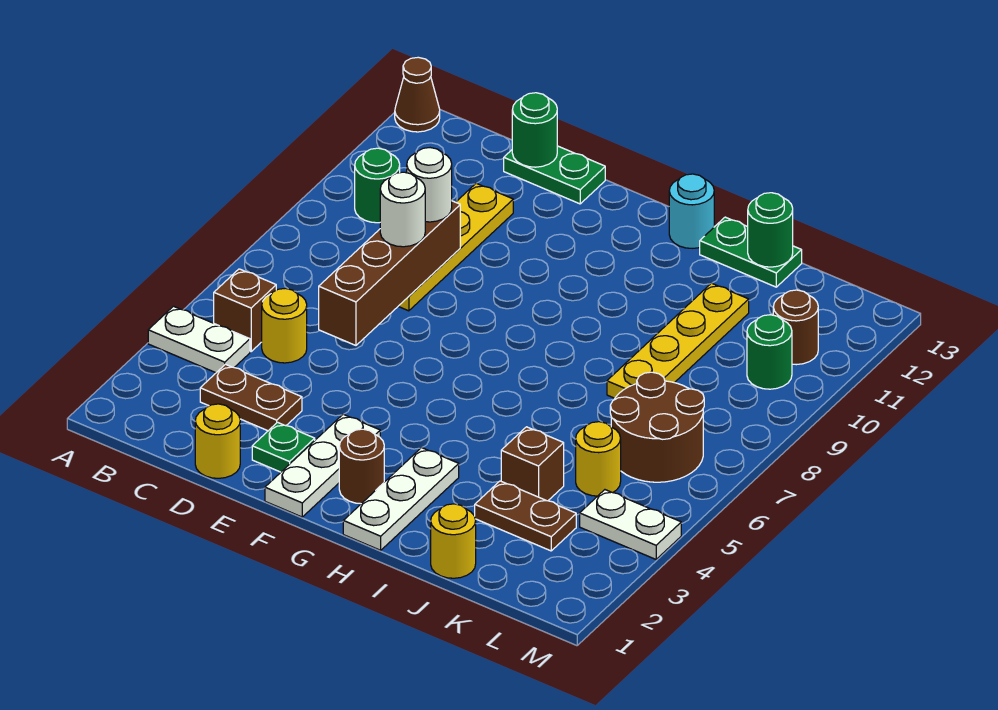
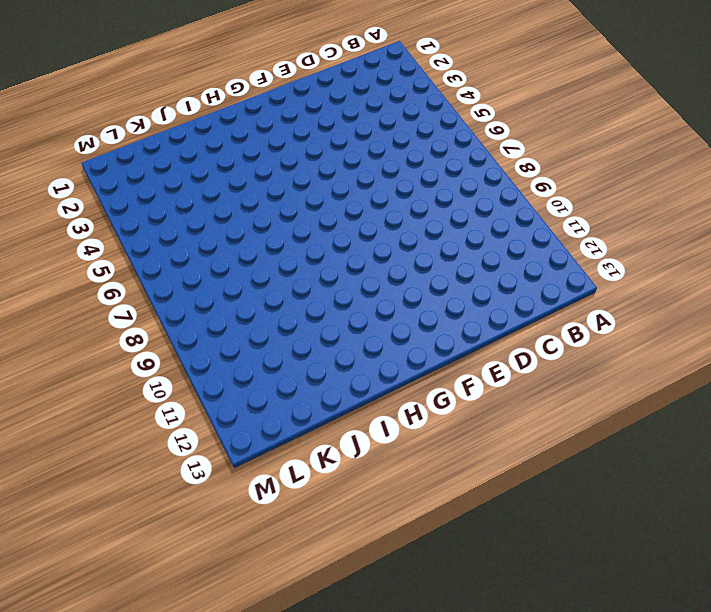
none -> white plate A4:B4 level 1
none -> brown cone A13 level 1
none -> brown brick B5 level 1

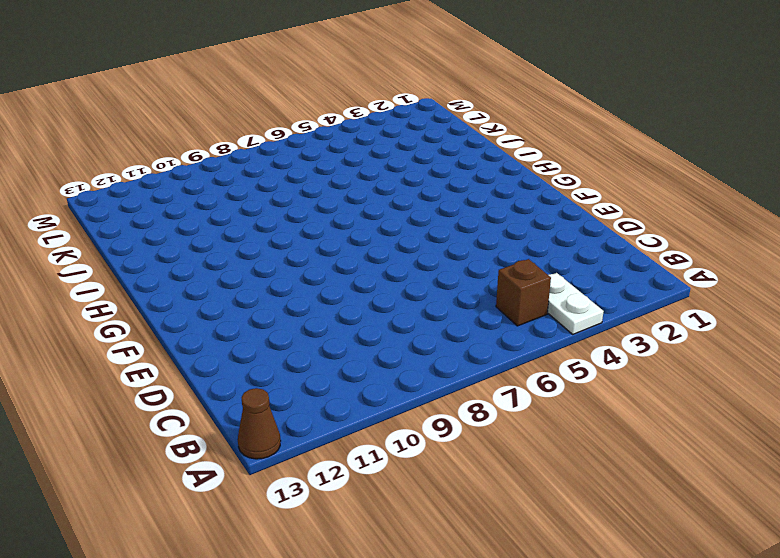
none -> green round brick B10 level 1
none -> brown plate C3:D3 level 1
none -> yellow round brick C5 level 1

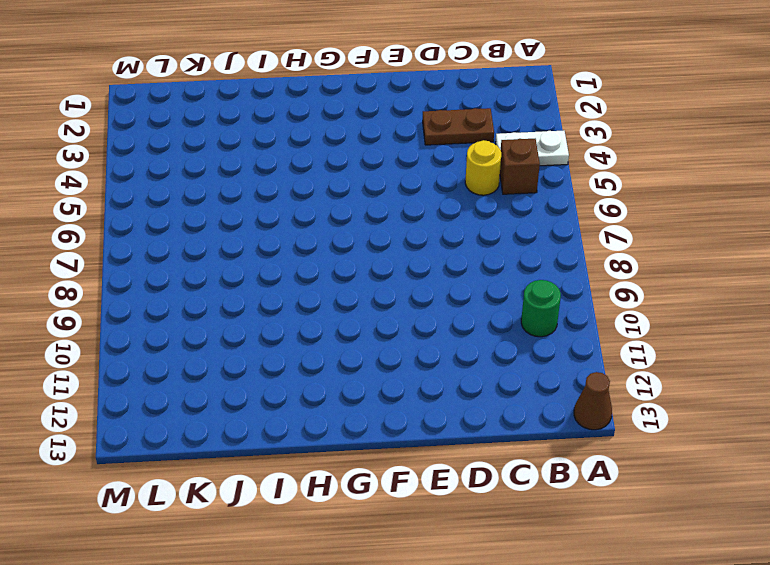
none -> yellow round brick D1 level 1
none -> yellow plate D8:D11 level 1
none -> green plate D13:E13 level 1

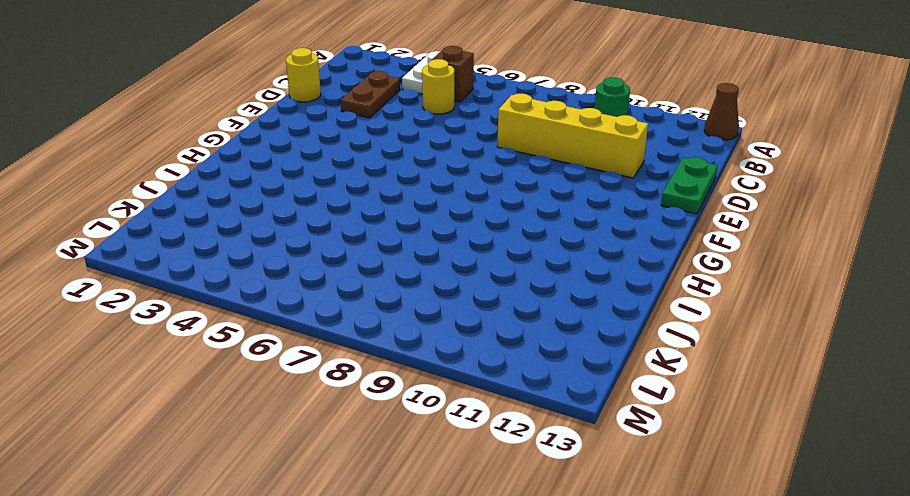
yellow brick D8:D11 level 1 -> yellow plate D8:D11 level 1
none -> green plate E2 level 1
none -> white plate F1:F3 level 1
none -> brown round brick G2 level 1

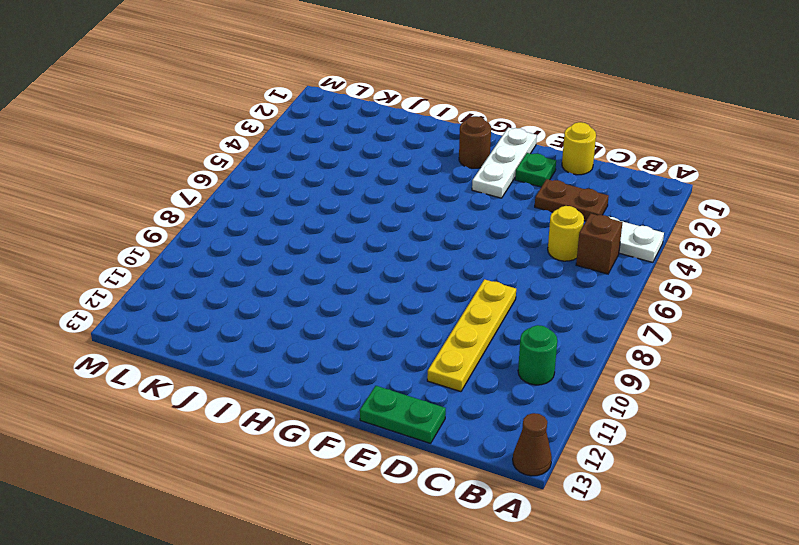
none -> white plate H1:H3 level 1
none -> cyan round brick H13 level 1
none -> green plate I13:J13 level 1

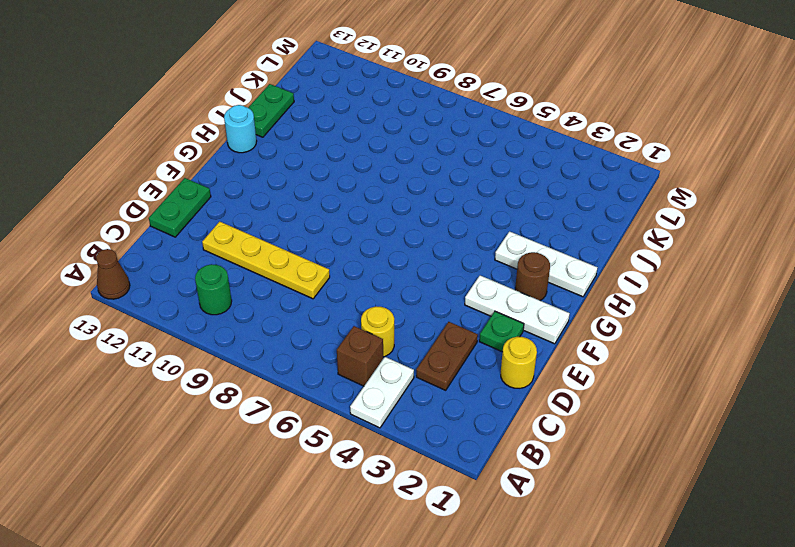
none -> yellow round brick J1 level 1
none -> brown plate J3:K3 level 1
none -> brown brick J4 level 1

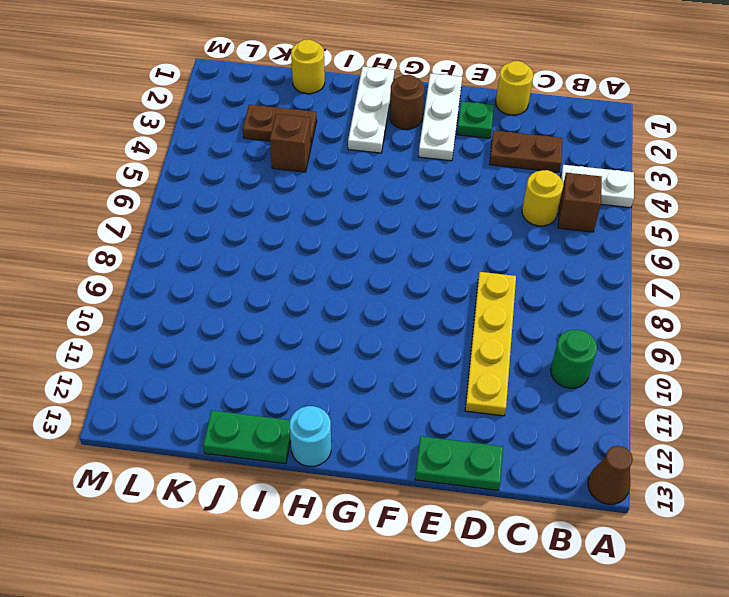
none -> yellow plate J8:J11 level 1
none -> yellow round brick K5 level 1
none -> brown round brick K6:L7 level 1

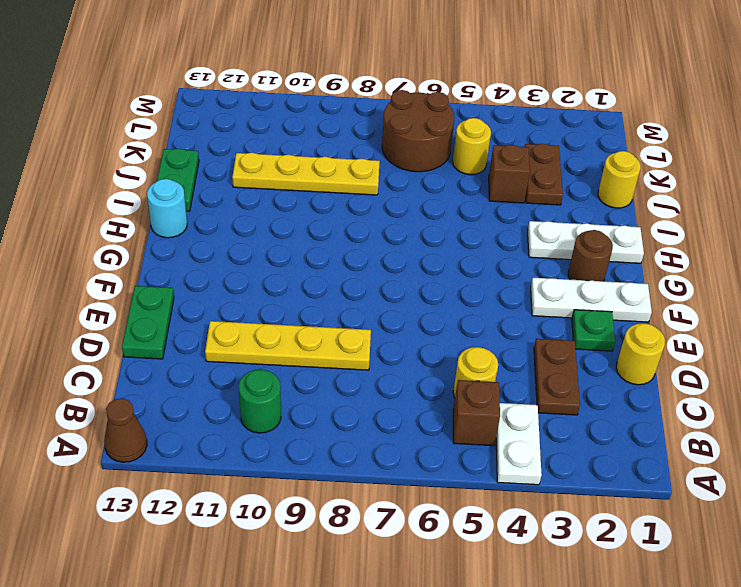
none -> white plate L4:M4 level 1
none -> green round brick L10 level 1
none -> brown round brick L11 level 1

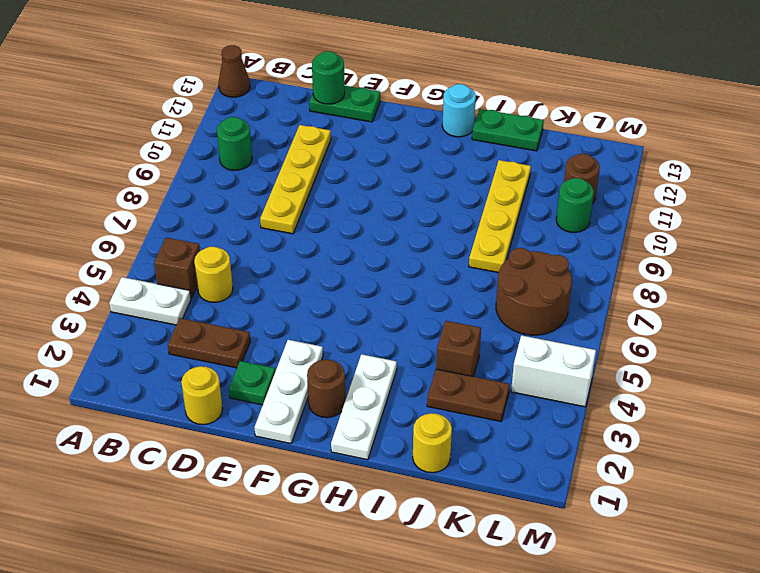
white brick L4:M4 level 1 -> white plate L4:M4 level 1
none -> yellow round brick K5 level 1
none -> brown brick D6:D9 level 2
none -> green round brick J13 level 2

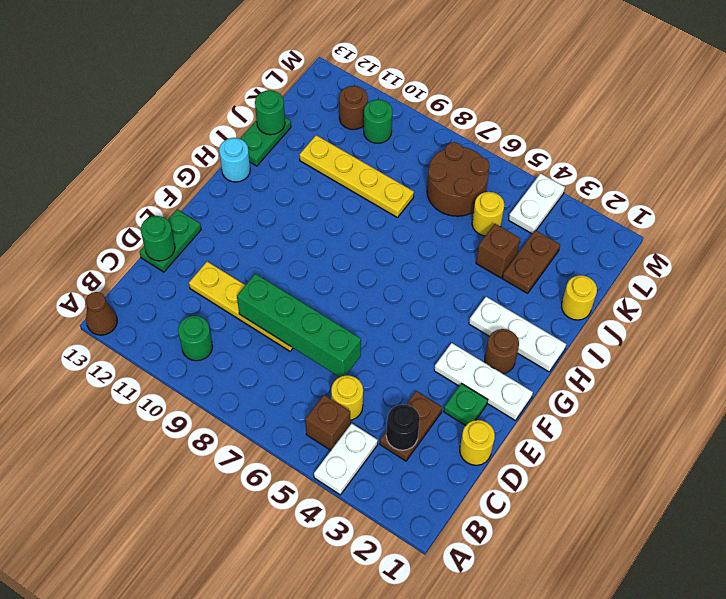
black round brick C3 level 2 -> none
green brick D6:D9 level 2 -> brown brick D6:D9 level 2
none -> white round brick D8 level 3
none -> white round brick D9 level 3

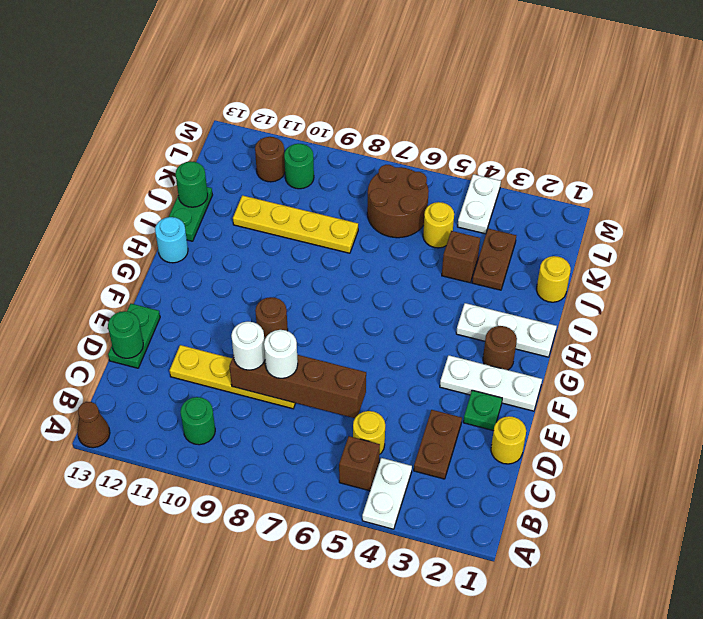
brown round brick F9 level 1 -> none

